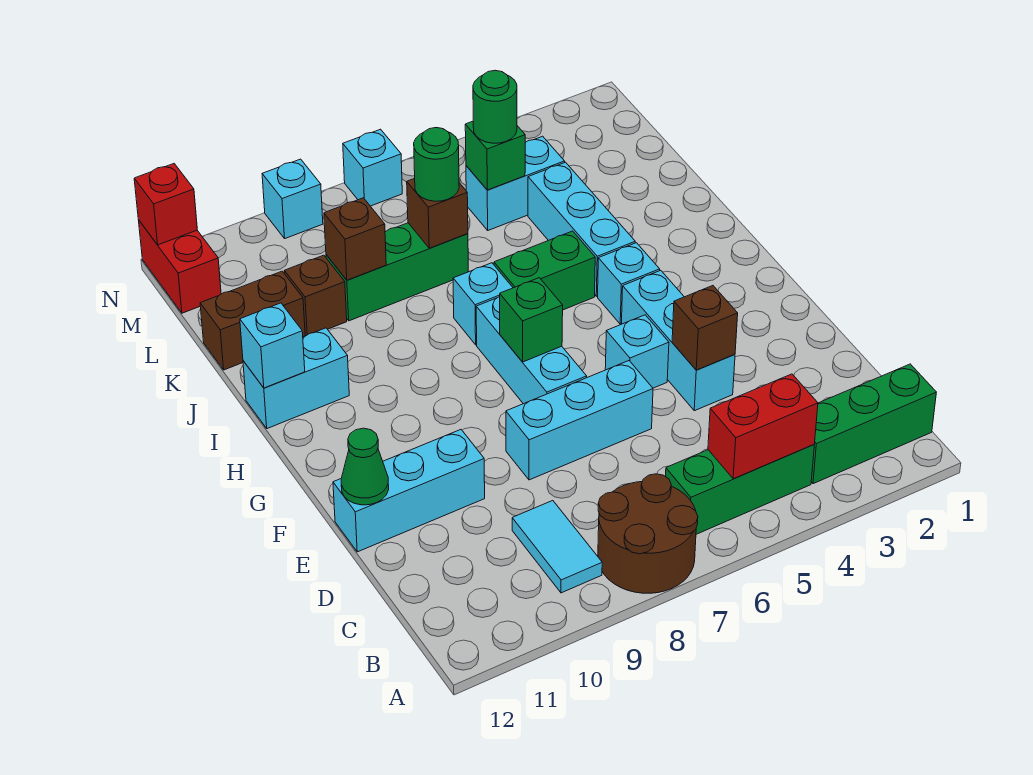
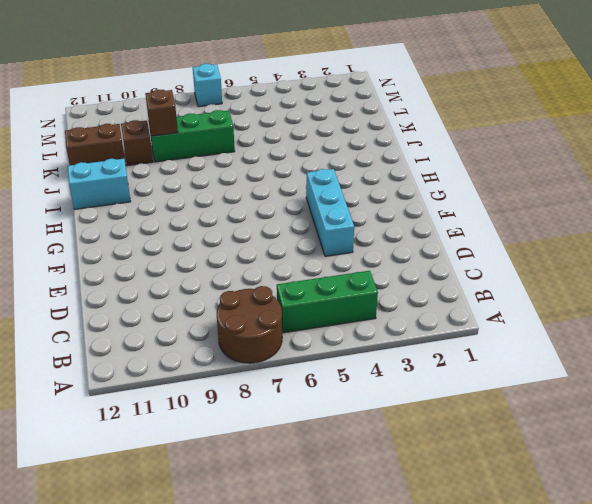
none -> green brick B1:B3 level 1
none -> cyan tile B9:C9 level 1
none -> cyan brick E6:E8 level 1
none -> cyan brick E10:E12 level 1

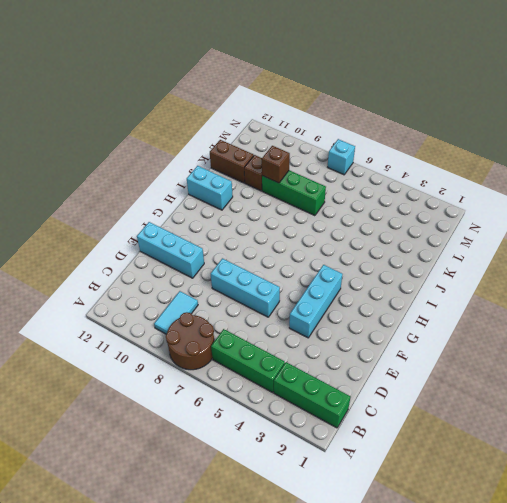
none -> cyan brick F5 level 1
none -> cyan brick F7:H7 level 1
none -> cyan brick H4 level 1
none -> cyan brick I4:K4 level 1

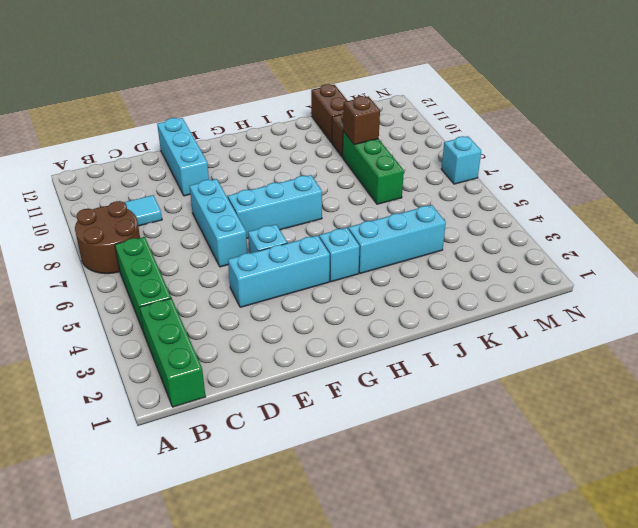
none -> green brick I5:I6 level 1
none -> cyan brick I7 level 1
none -> cyan brick I11:I12 level 1
none -> cyan brick L4:L5 level 1

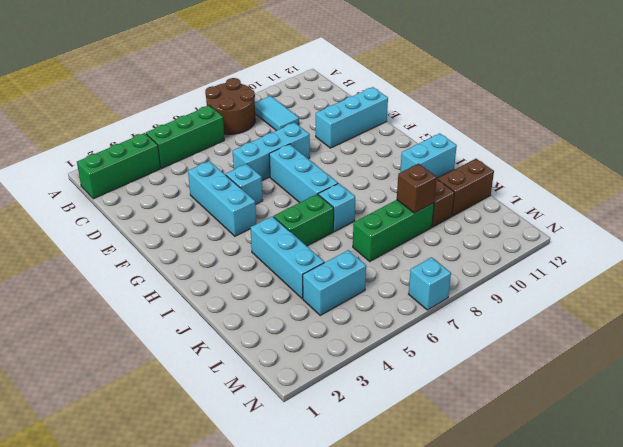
none -> cyan brick H4 level 1
none -> red brick M12:N12 level 1
none -> cyan brick N9 level 1
none -> red brick B4:B5 level 2

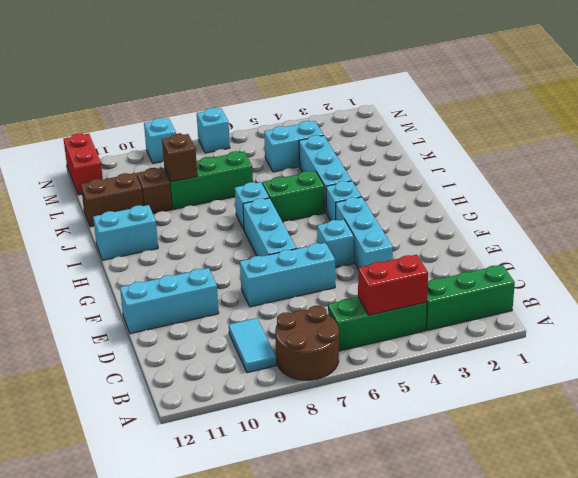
none -> brown brick E4 level 2
none -> green cone E12 level 2
none -> green brick G7 level 2
none -> cyan brick I12 level 2

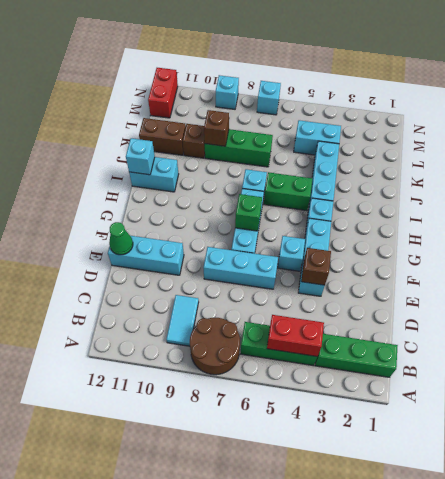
none -> brown brick K7 level 2
none -> green brick L5 level 2
none -> red brick N12 level 2
none -> green round brick K7 level 3

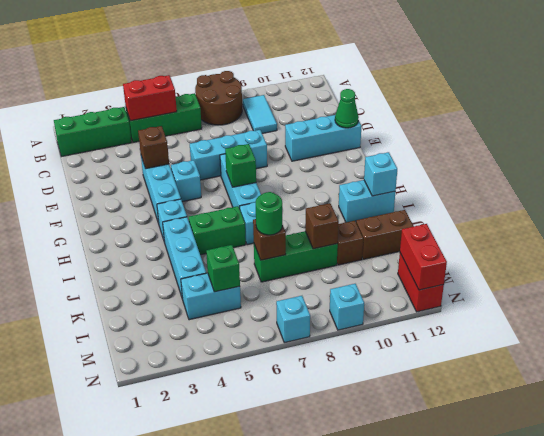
red brick M12:N12 level 2 -> red brick N12 level 2
none -> green round brick L5 level 3

